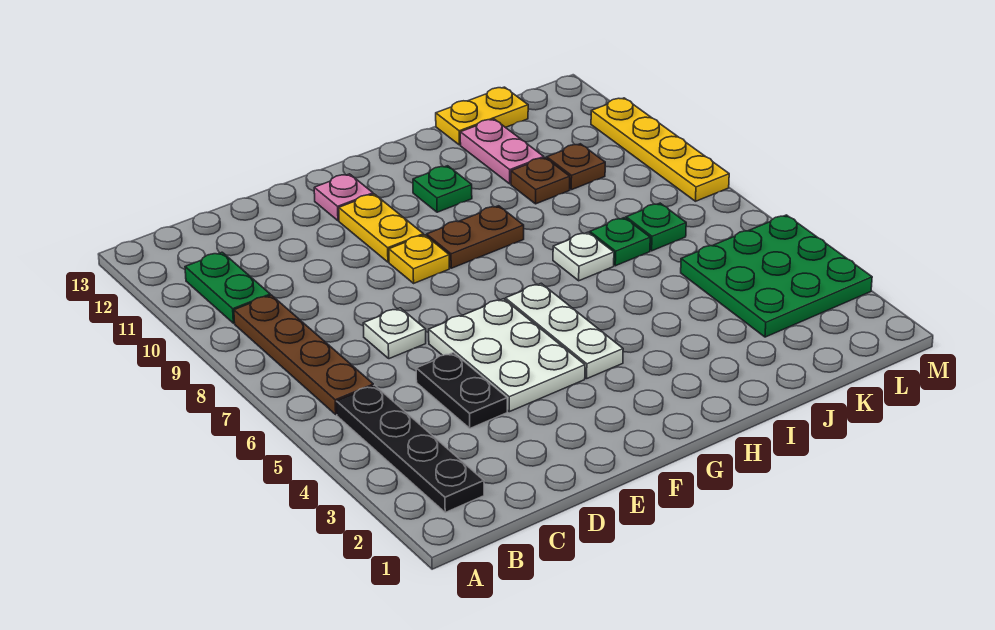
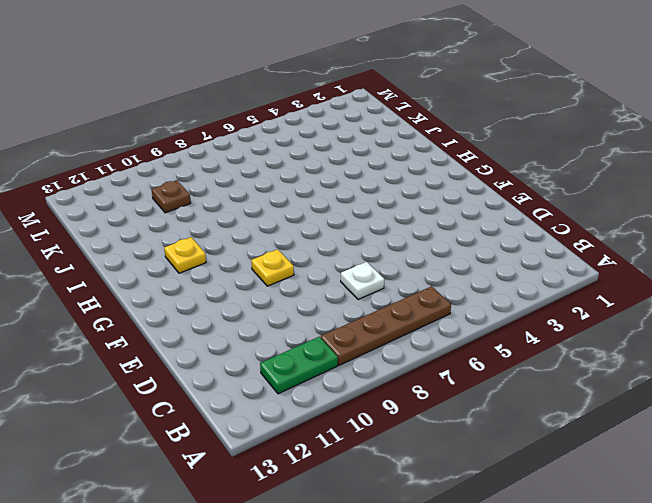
yellow plate H11 level 1 -> green plate H11 level 1
none -> black plate B2:B5 level 1
none -> black plate D4:D5 level 1
none -> white plate E4:F6 level 1

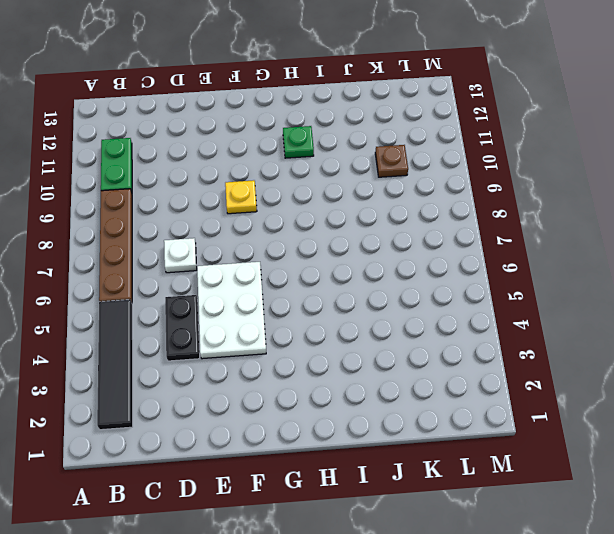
black tile B2:B5 level 1 -> black plate B2:B5 level 1
none -> yellow plate F10:F11 level 1
none -> pink plate F12 level 1
none -> white plate G4:G6 level 1

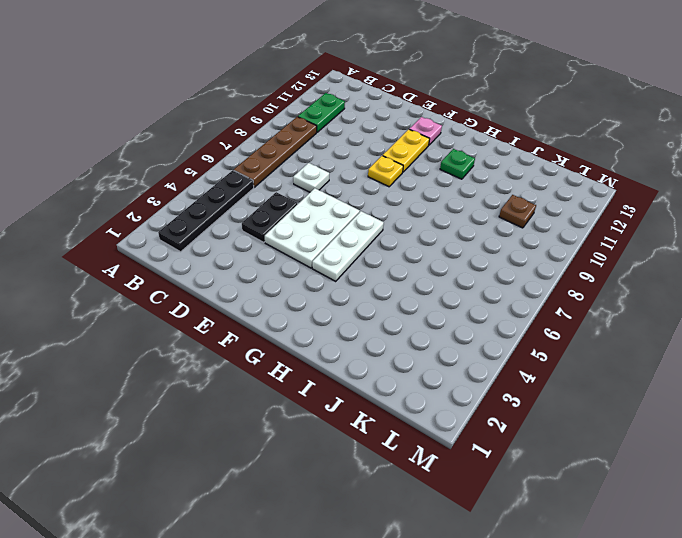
none -> brown plate G9:H9 level 1
none -> white plate I7 level 1
none -> green plate J7 level 1

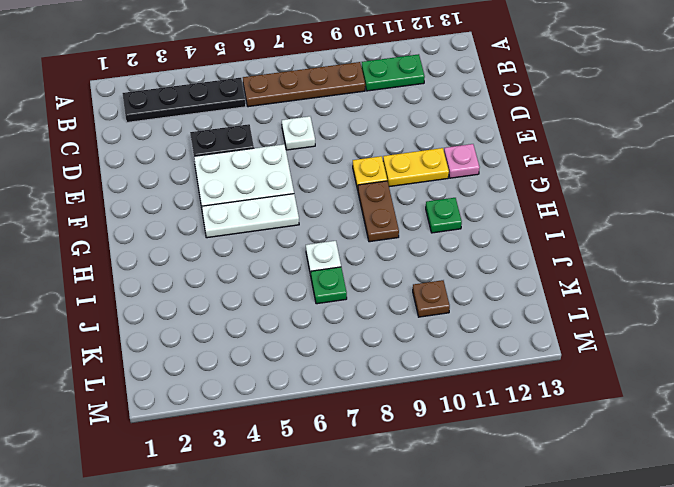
none -> brown plate J10 level 1
none -> pink plate J11:J12 level 1
none -> yellow plate J13:K13 level 1

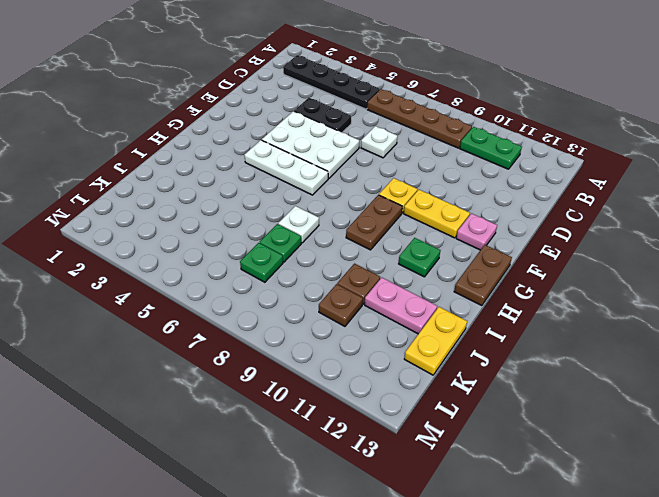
brown plate G13:H13 level 1 -> none
none -> green plate K3:M5 level 1
none -> yellow plate M8:M11 level 1

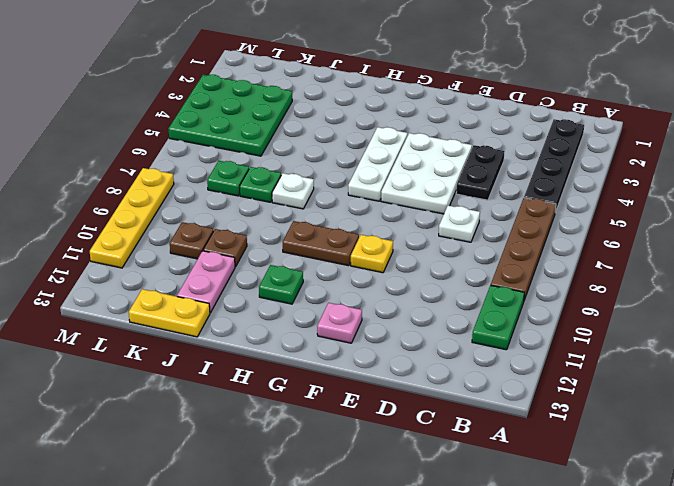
none -> yellow plate F10:F11 level 1

